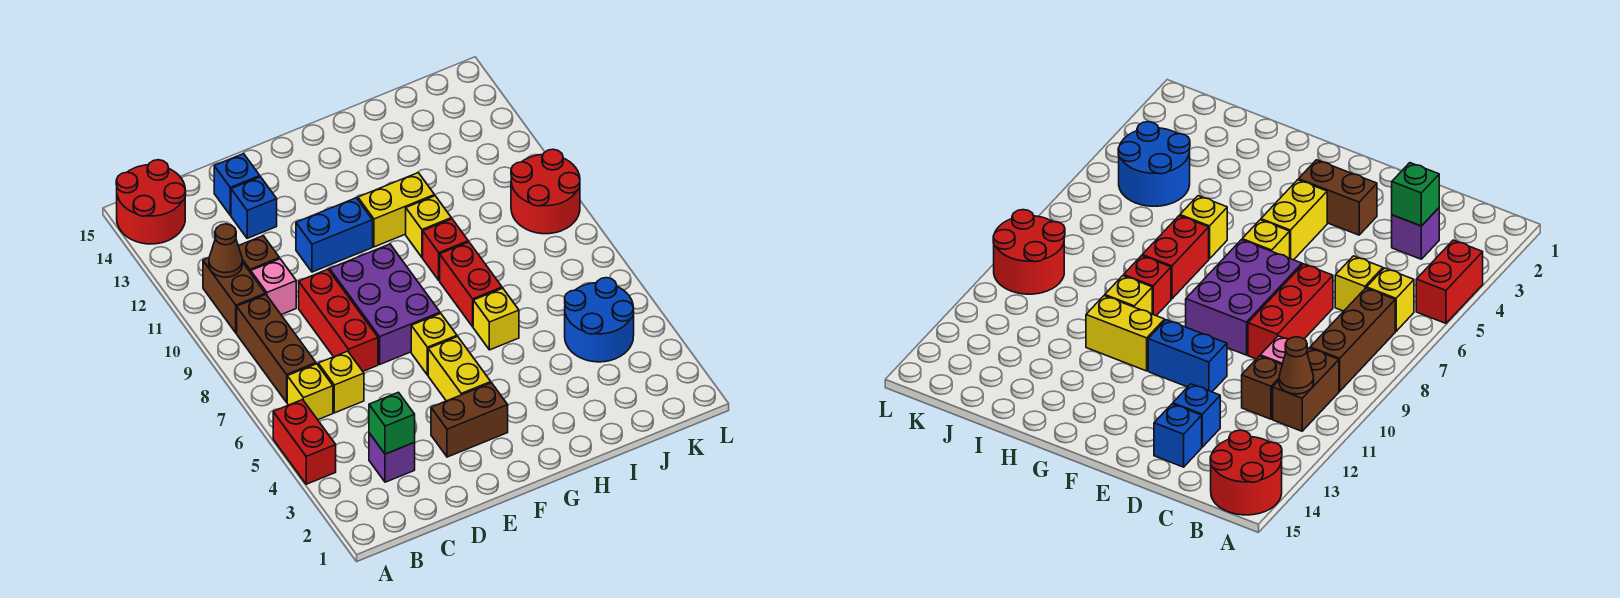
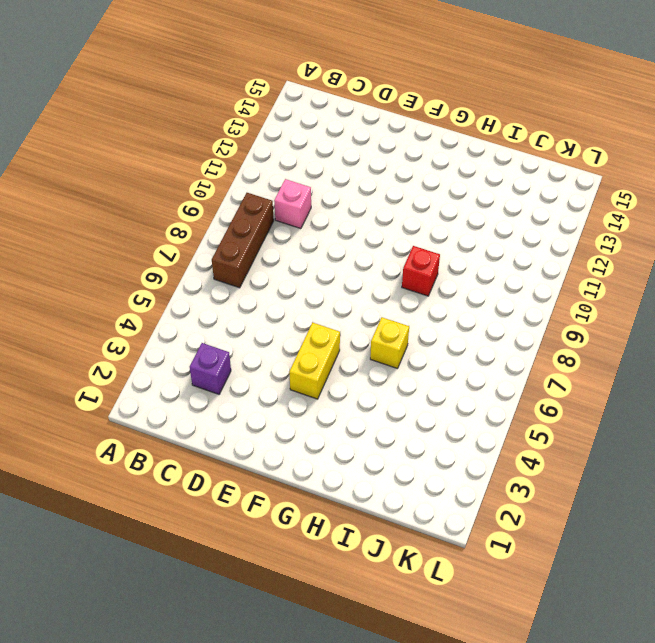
none -> red brick A4:A5 level 1
none -> red round brick A14:B15 level 1
none -> yellow brick B6 level 1

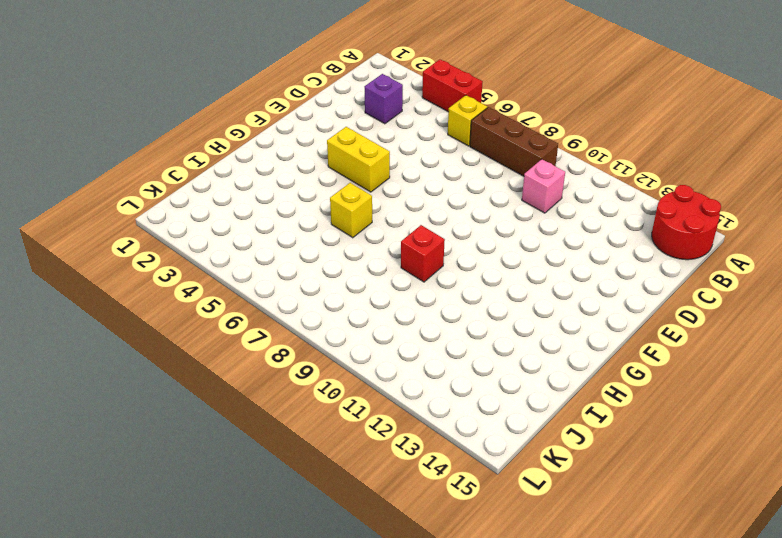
none -> brown brick B10:B11 level 1
none -> yellow brick C6 level 1
none -> brown brick C11 level 1

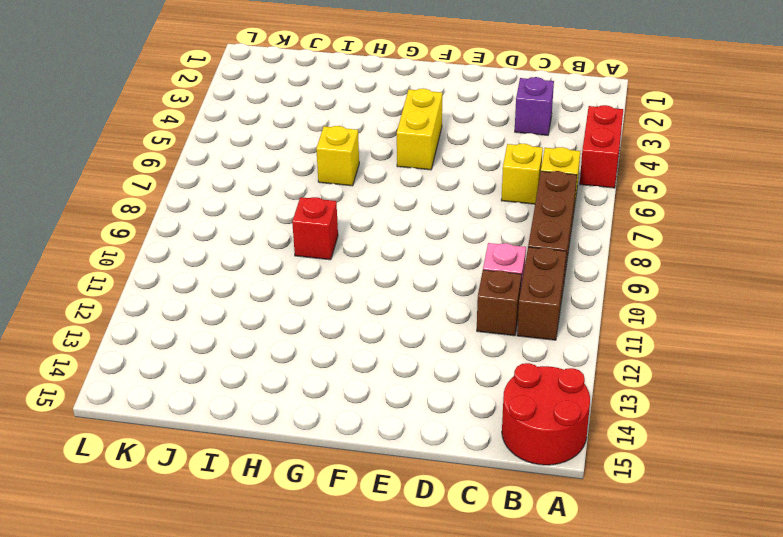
none -> red brick D7:D9 level 1
none -> blue brick D13 level 1
none -> blue brick D14 level 1

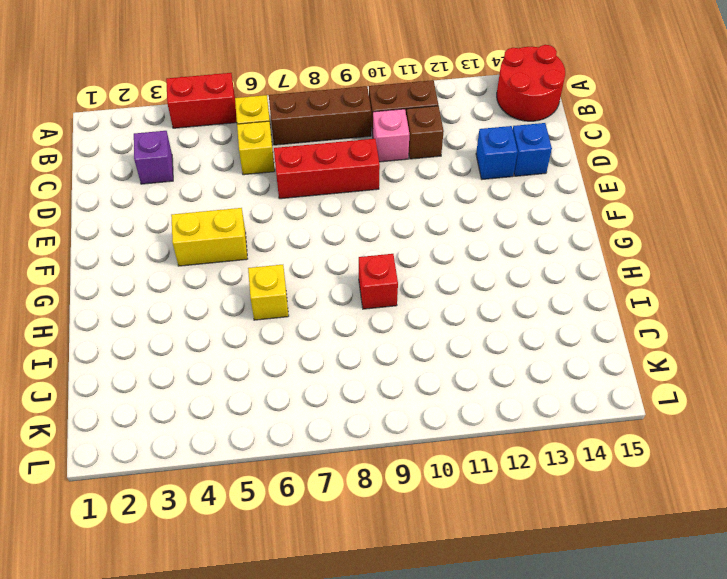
none -> brown brick E3:F3 level 1
none -> purple brick E7:F9 level 1
none -> blue brick E11:F11 level 1

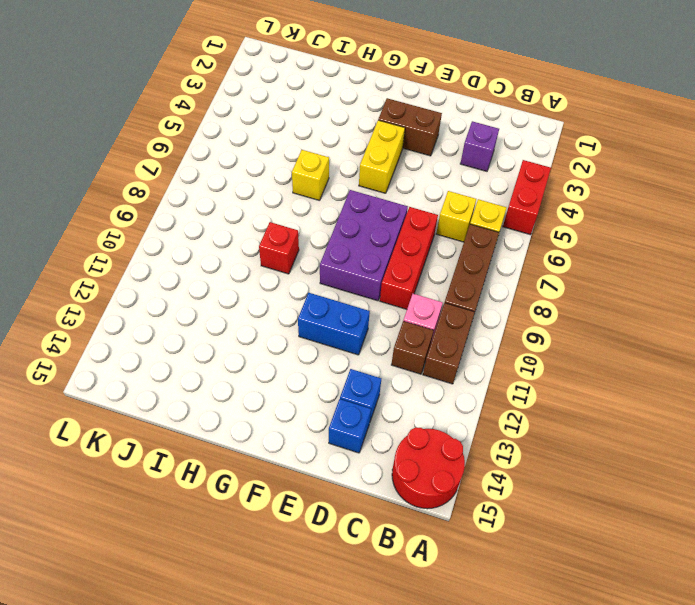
none -> yellow brick F6 level 1
none -> yellow brick G11:H11 level 1
none -> red brick H7:H8 level 1

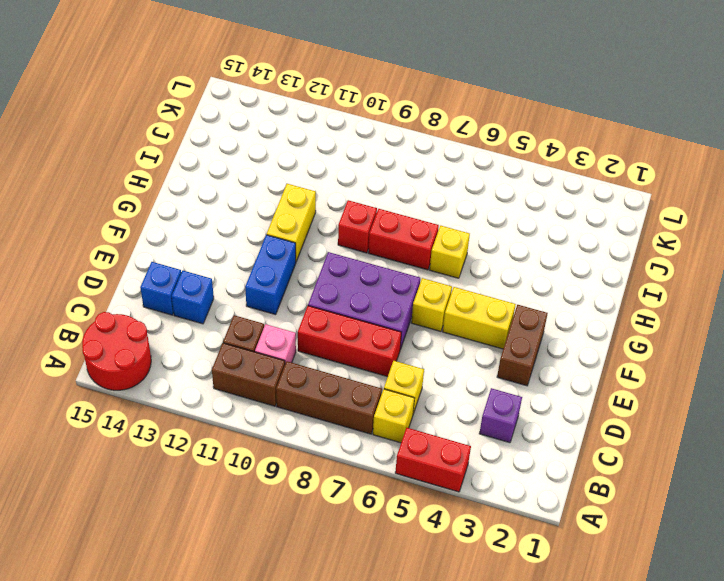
none -> yellow brick H10 level 1
none -> blue round brick J4:K5 level 1
none -> red round brick K9:L10 level 1

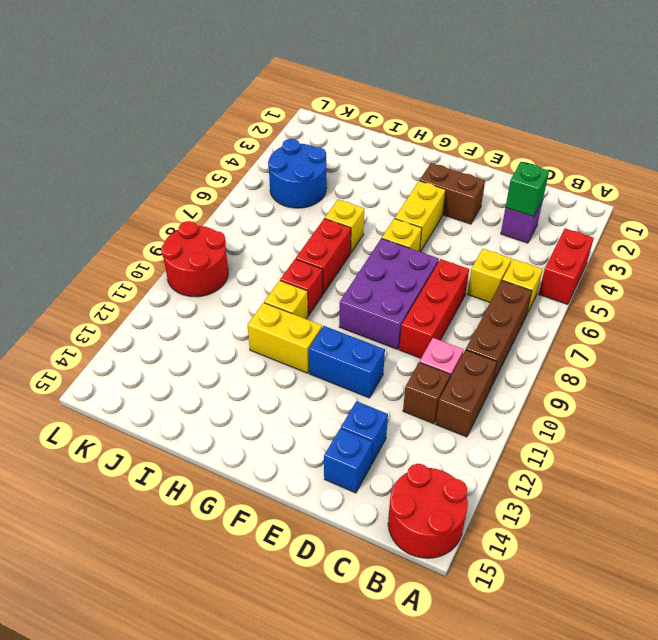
none -> brown cone B11 level 2

